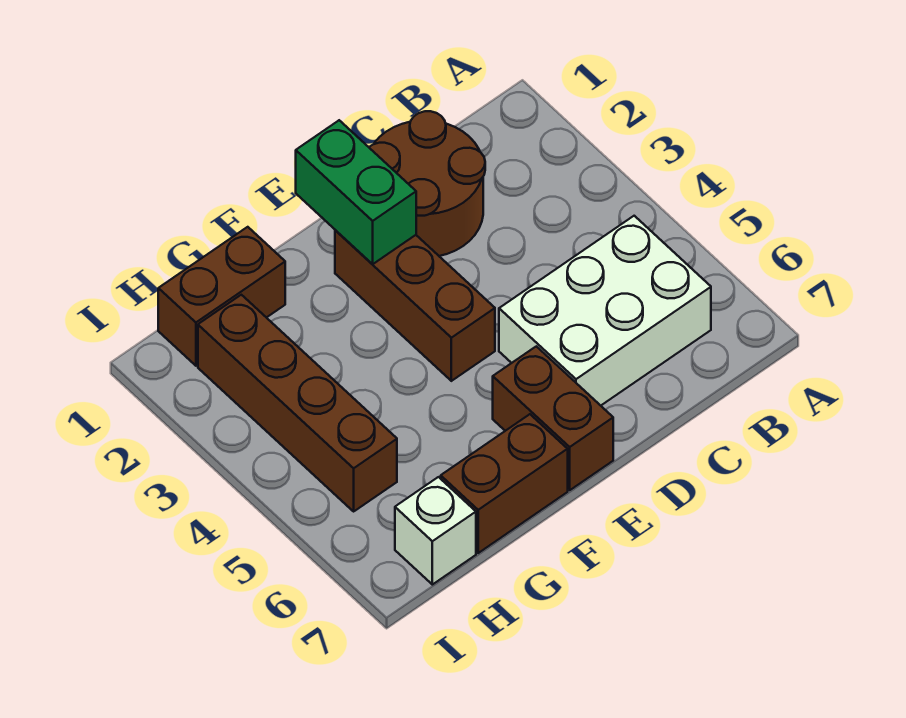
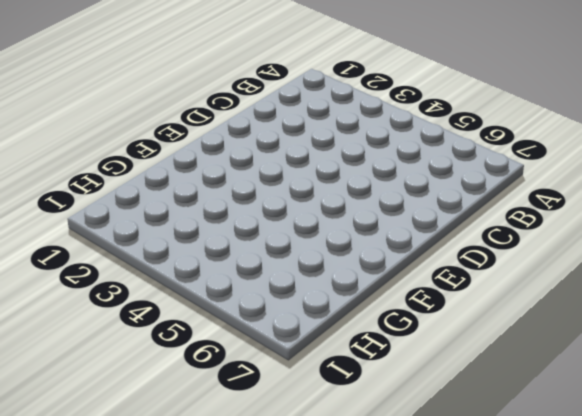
none -> white brick B5:D6 level 1
none -> brown round brick C1:D2 level 1

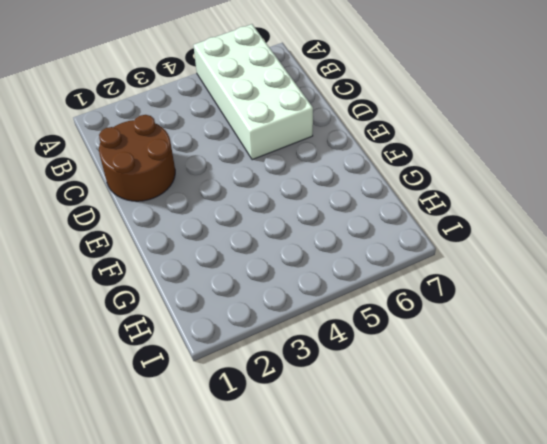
white brick A5:D6 level 1 -> white brick B5:D6 level 1
none -> brown brick E2:E4 level 1
none -> brown brick E6:E7 level 1

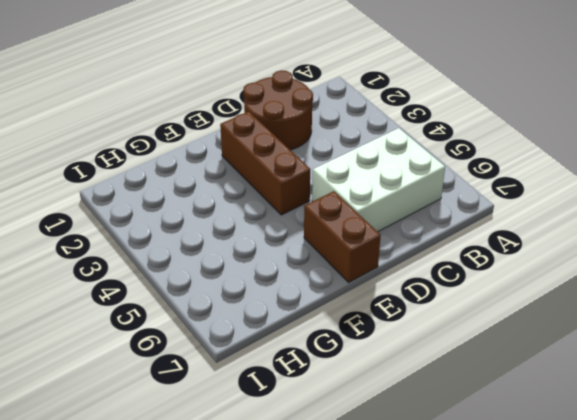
none -> brown brick F7:G7 level 1
none -> brown brick G1:H1 level 1

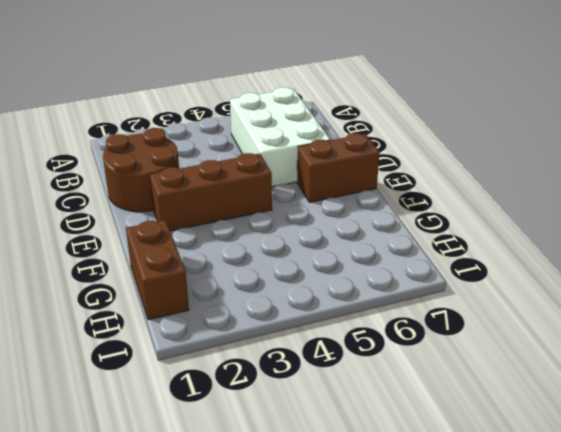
none -> brown brick F7:G7 level 1
none -> brown brick H2:H5 level 1

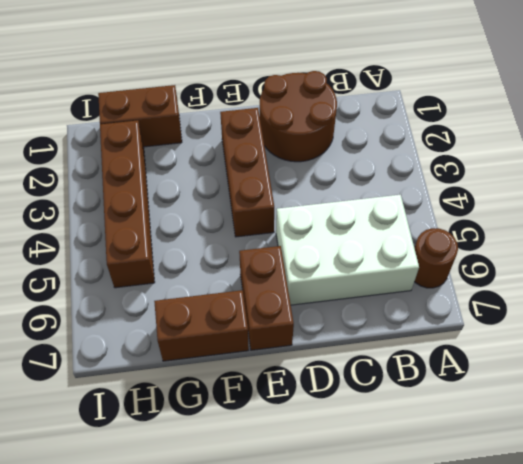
brown round brick A6 level 1 -> none
none -> white brick H7 level 1
none -> green brick E1:E2 level 2

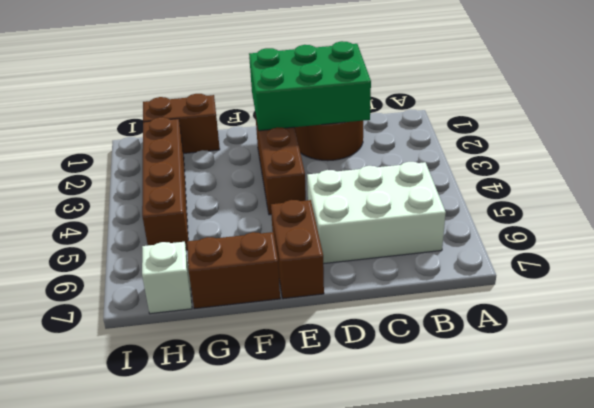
green brick C1:E2 level 2 -> green brick E1:E2 level 2

